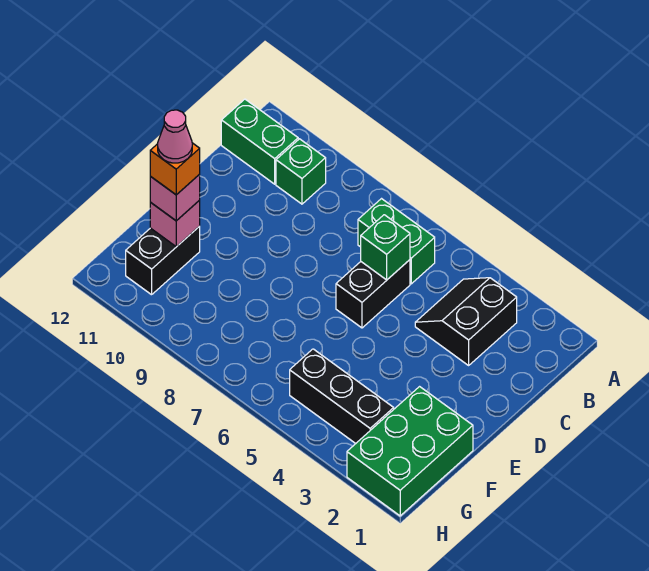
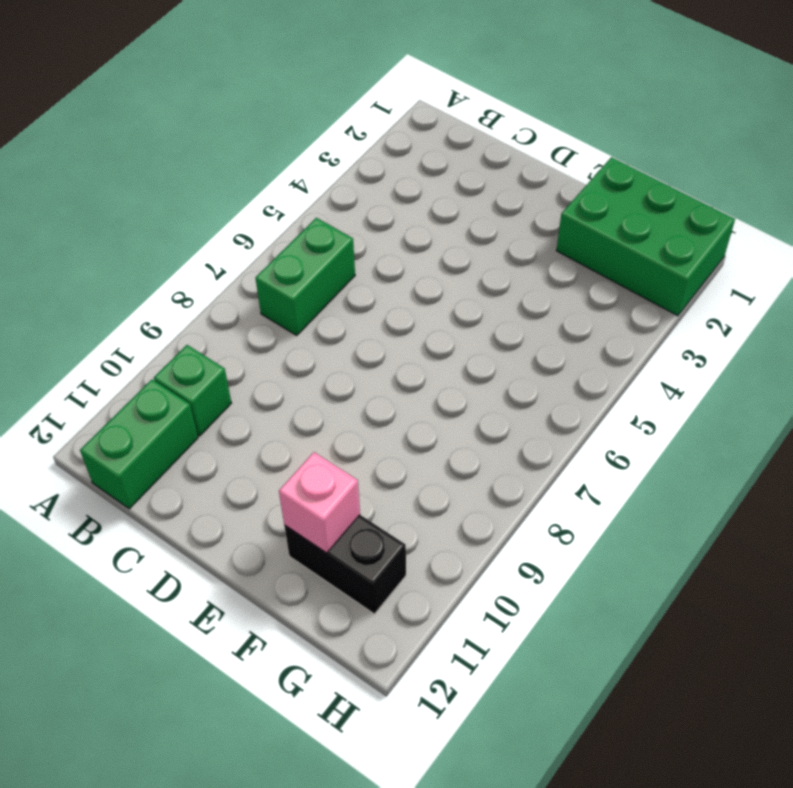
none -> black slope B3:C4 level 1 top 3
none -> black brick C6:D6 level 1
none -> black brick G3:G5 level 1

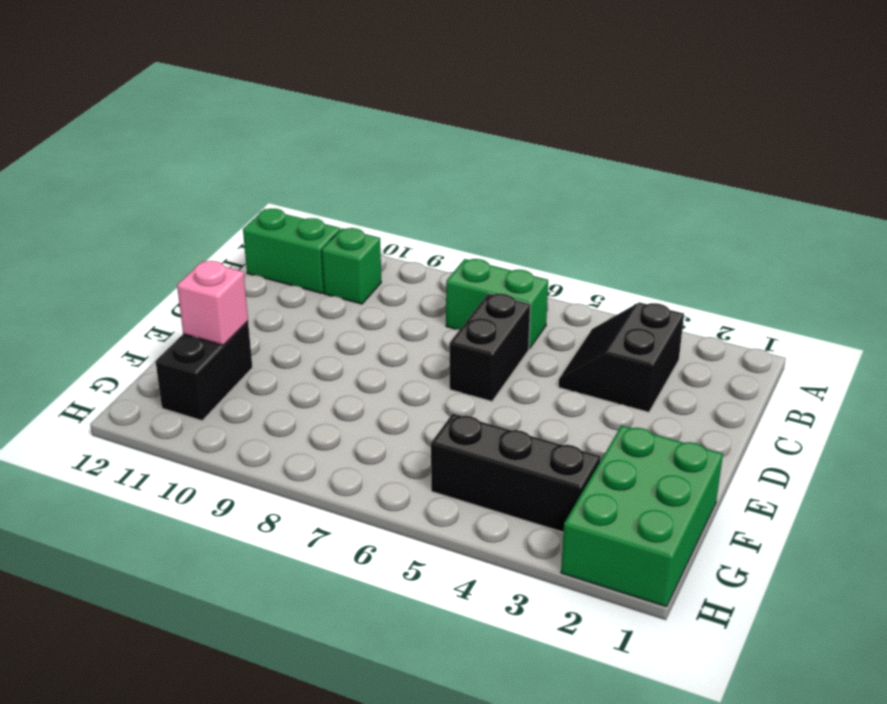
none -> green brick C6 level 2
none -> pink brick F11 level 3
none -> orange brick F11 level 4

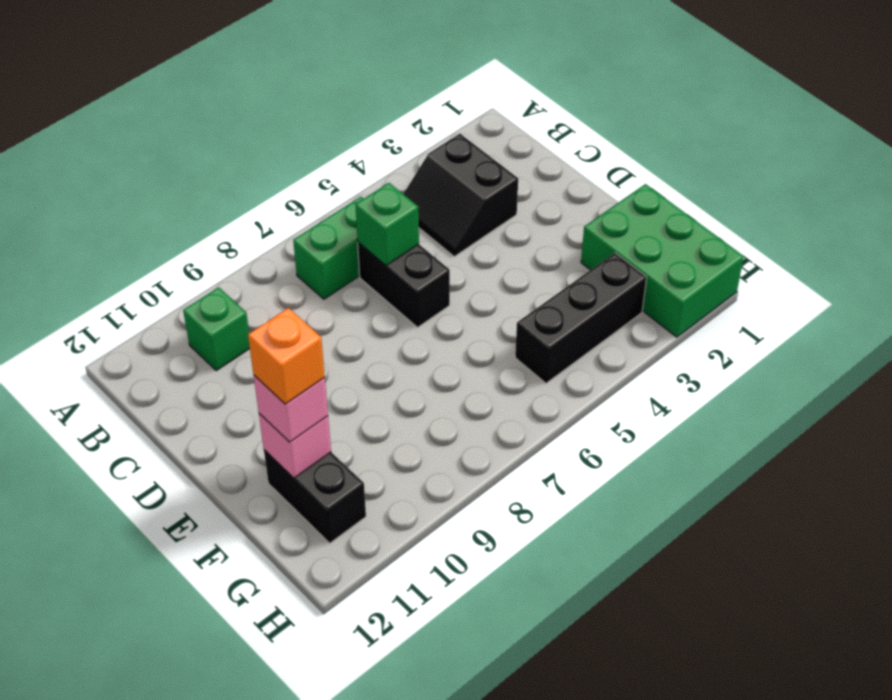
none -> green brick B11:B12 level 1
none -> pink cone F11 level 5

